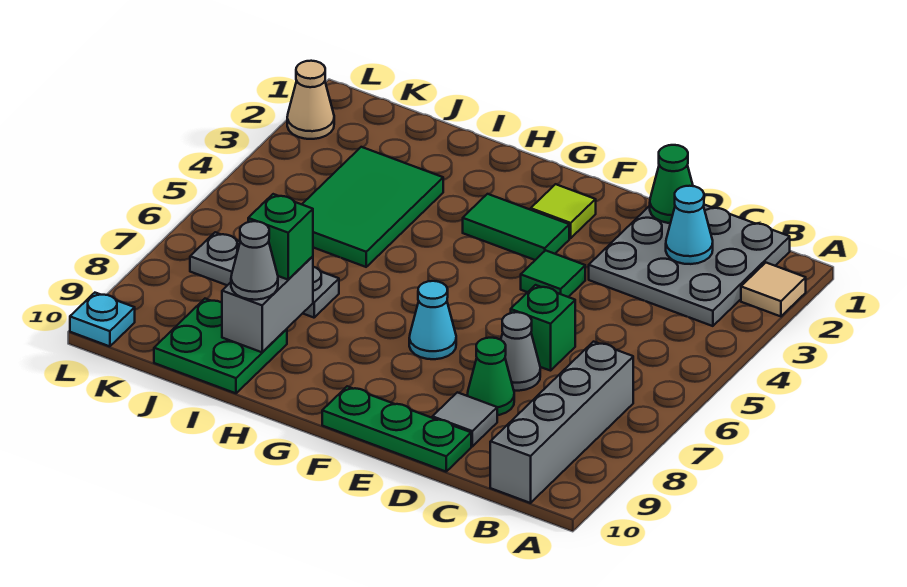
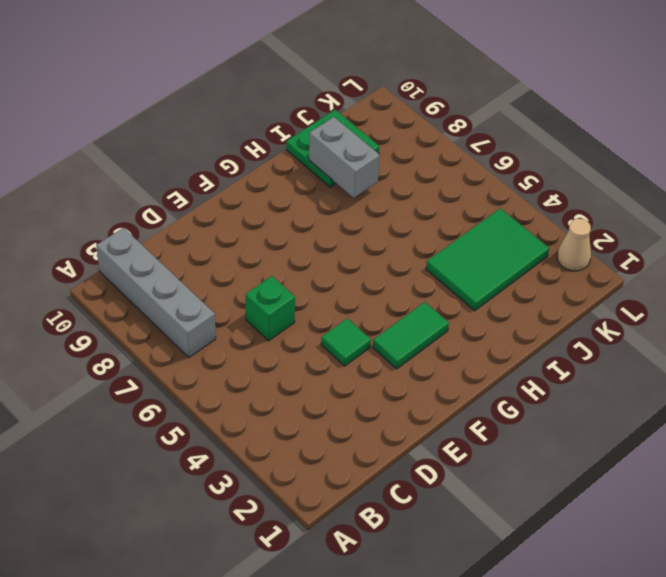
green tile I3:K4 level 1 -> green tile I3:J5 level 1
none -> tan tile A2 level 1
none -> grey plate B1:D3 level 1
none -> grey cone D7 level 1

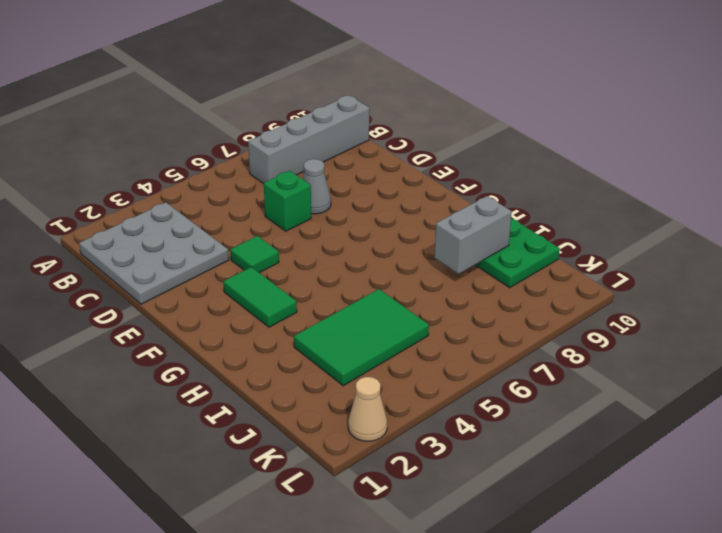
none -> tan tile A2 level 1
none -> green cone D8 level 1
none -> grey tile D9 level 1

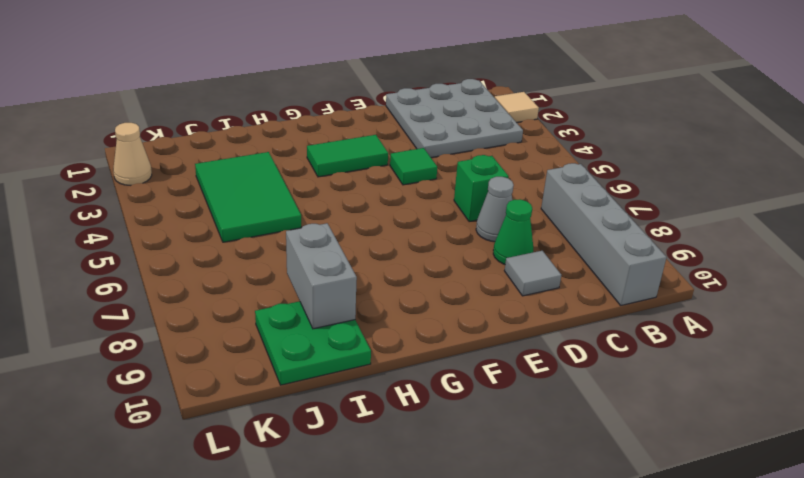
none -> green plate D10:F10 level 1
none -> lime tile F2 level 1
none -> cyan cone F7 level 1

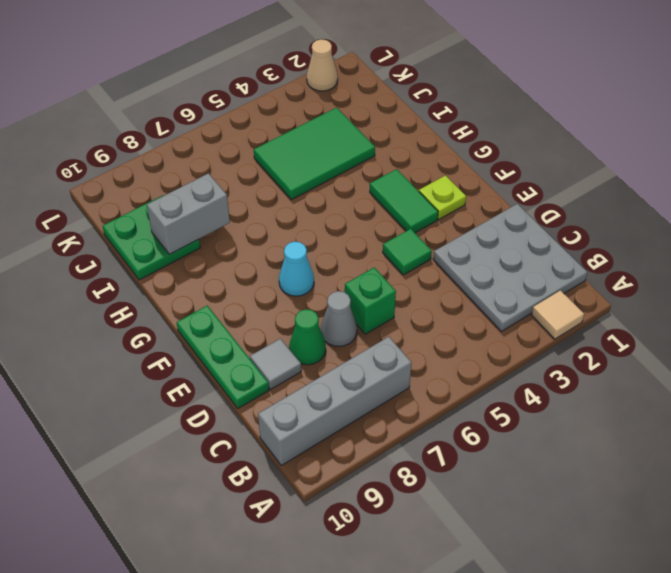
lime plate F2 level 1 -> lime tile F2 level 1
none -> grey plate I7:K7 level 1
none -> cyan plate L10 level 1
none -> cyan cone C2 level 2

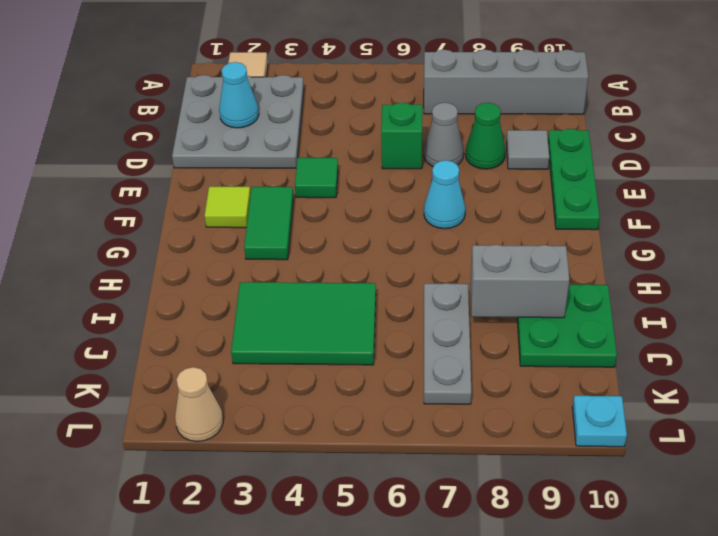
none -> green cone D1 level 2
none -> green brick I8 level 3
none -> grey cone I9 level 3

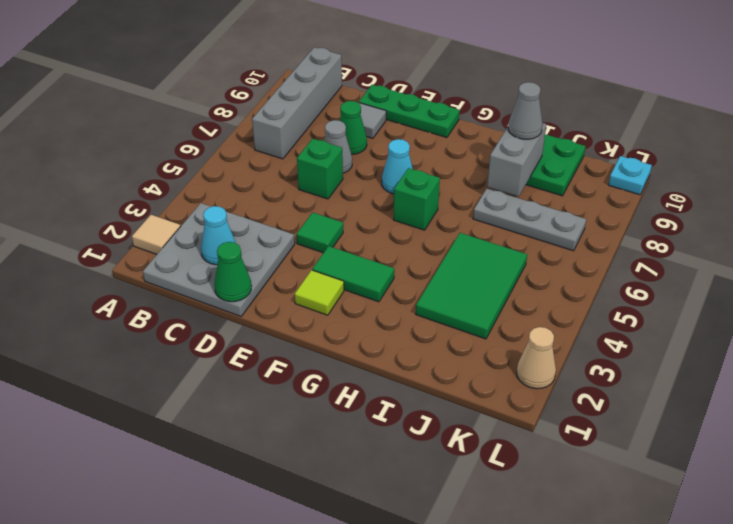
green brick G6 level 1 -> green brick I8 level 3

